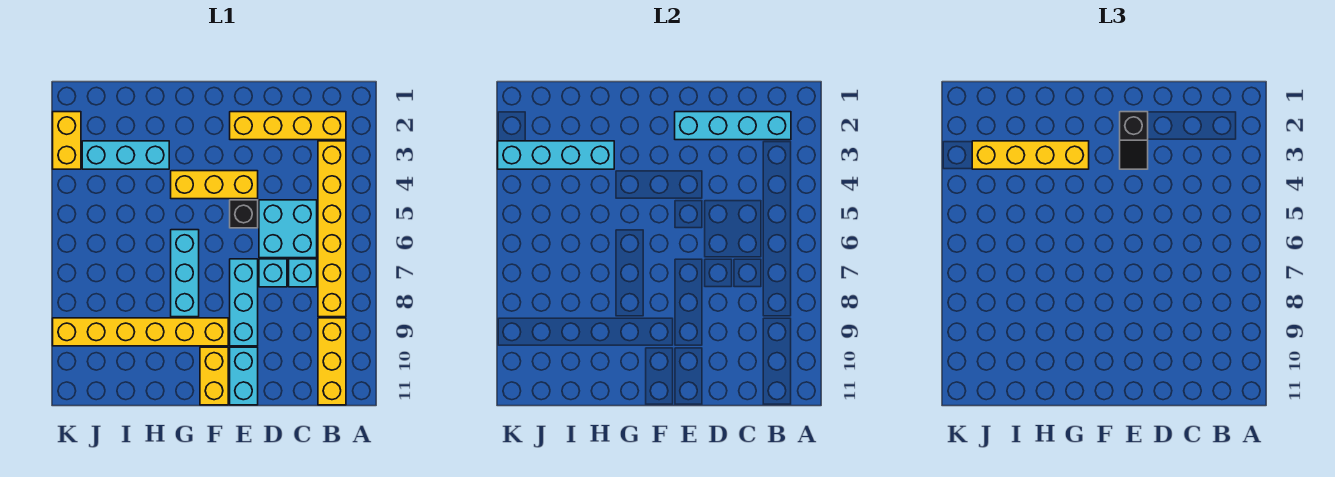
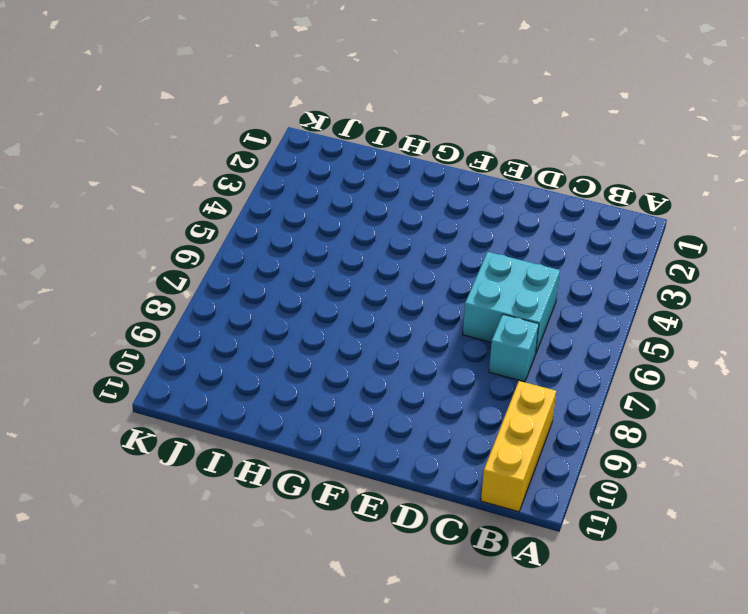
none -> yellow brick B2:E2 level 1
none -> yellow brick B3:B8 level 1
none -> cyan brick D7 level 1

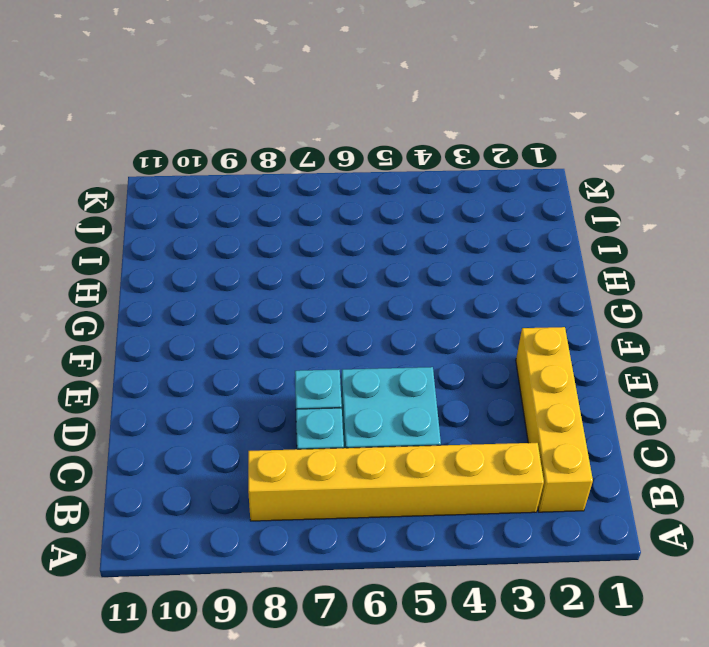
none -> yellow brick B9:B11 level 1
none -> yellow brick E4:G4 level 1
none -> black brick E5 level 1

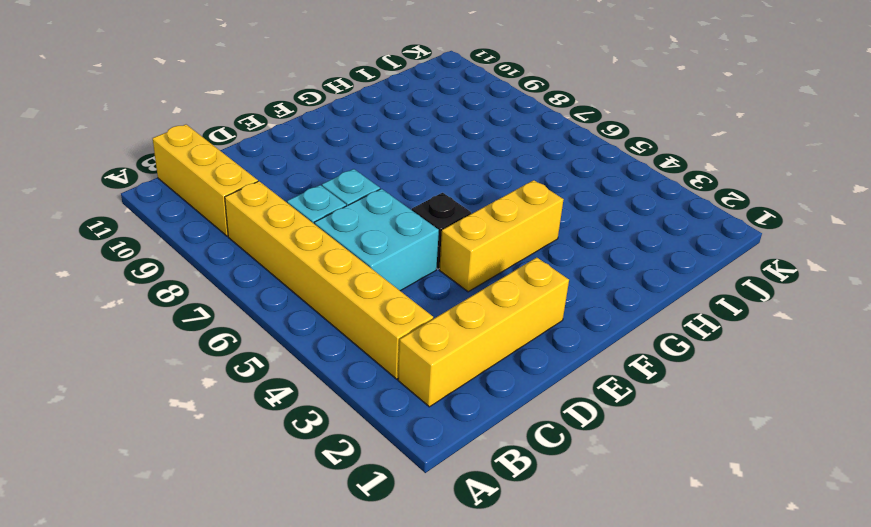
none -> cyan brick E7:E9 level 1
none -> cyan brick E10:E11 level 1
none -> yellow brick F9:K9 level 1

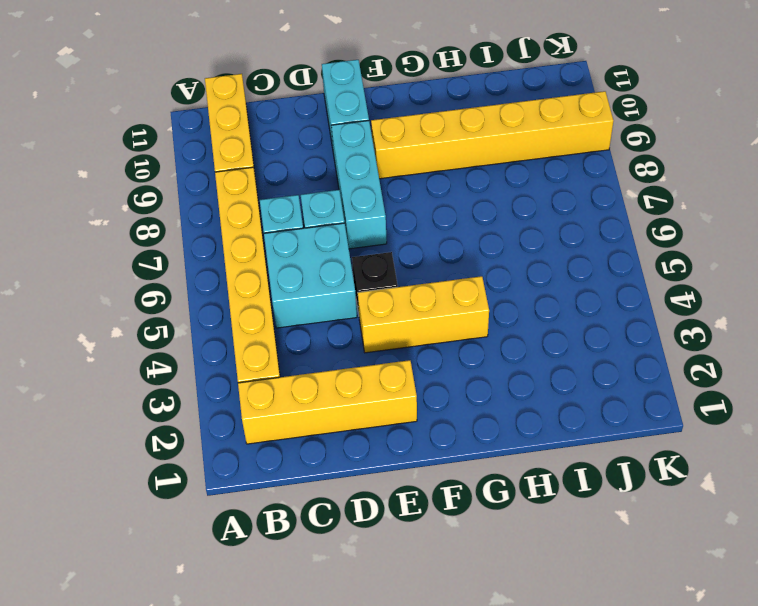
none -> yellow brick F10:F11 level 1
none -> cyan brick G6:G8 level 1
none -> cyan brick H3:J3 level 1

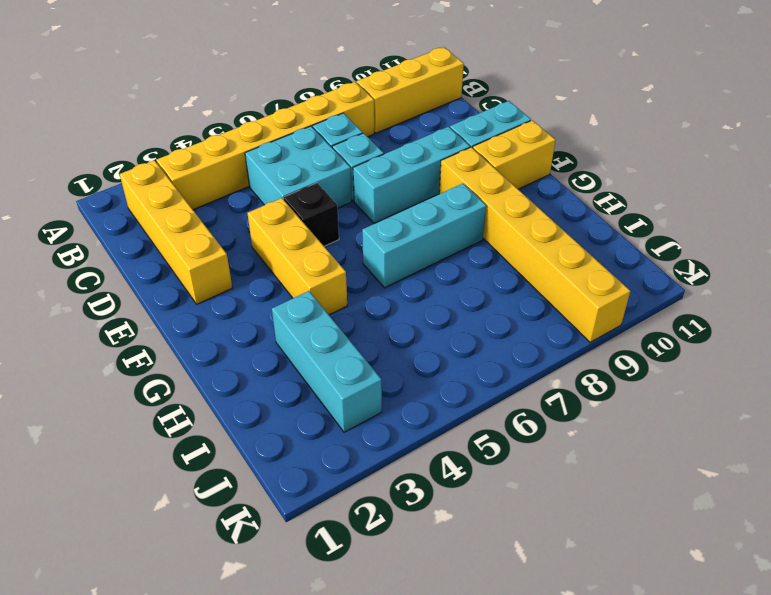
none -> yellow brick K2:K3 level 1
none -> cyan brick B2:E2 level 2
none -> cyan brick H3:K3 level 2

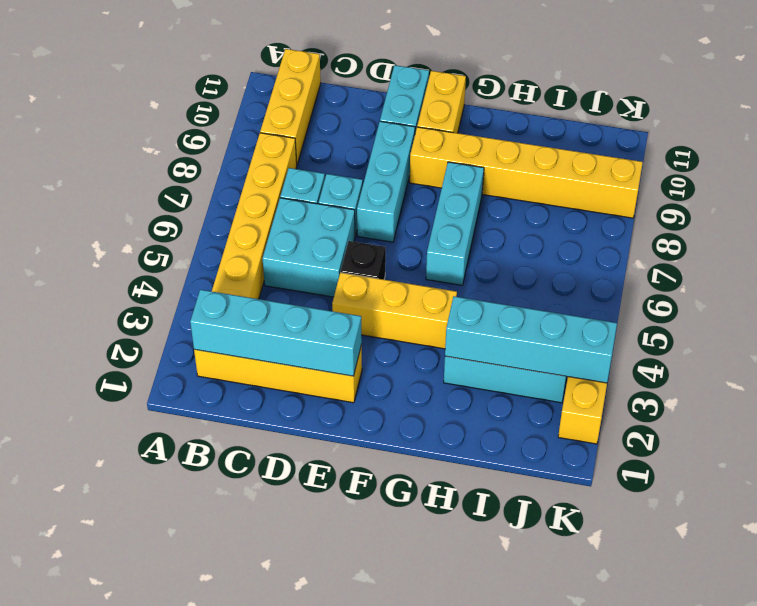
none -> black slope E2:E3 level 3 top 2
none -> yellow brick G3:J3 level 3

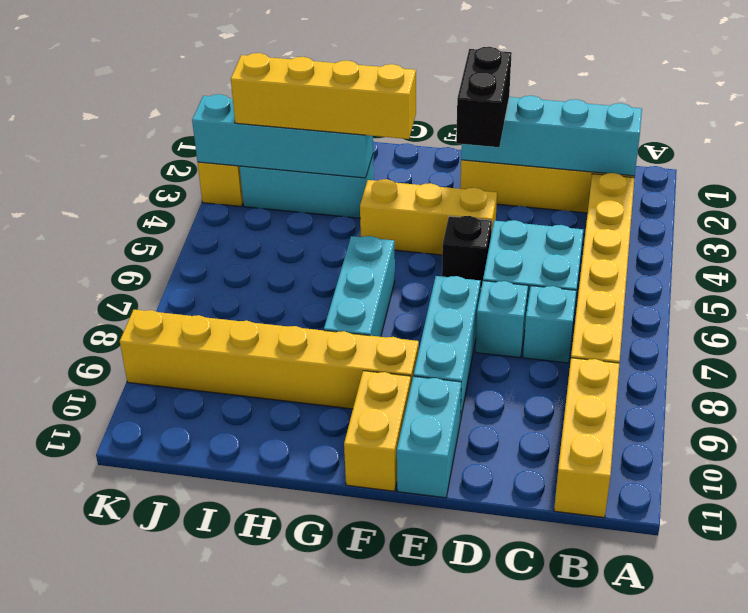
black brick E2:E3 level 3 -> black slope E2:E3 level 3 top 2

